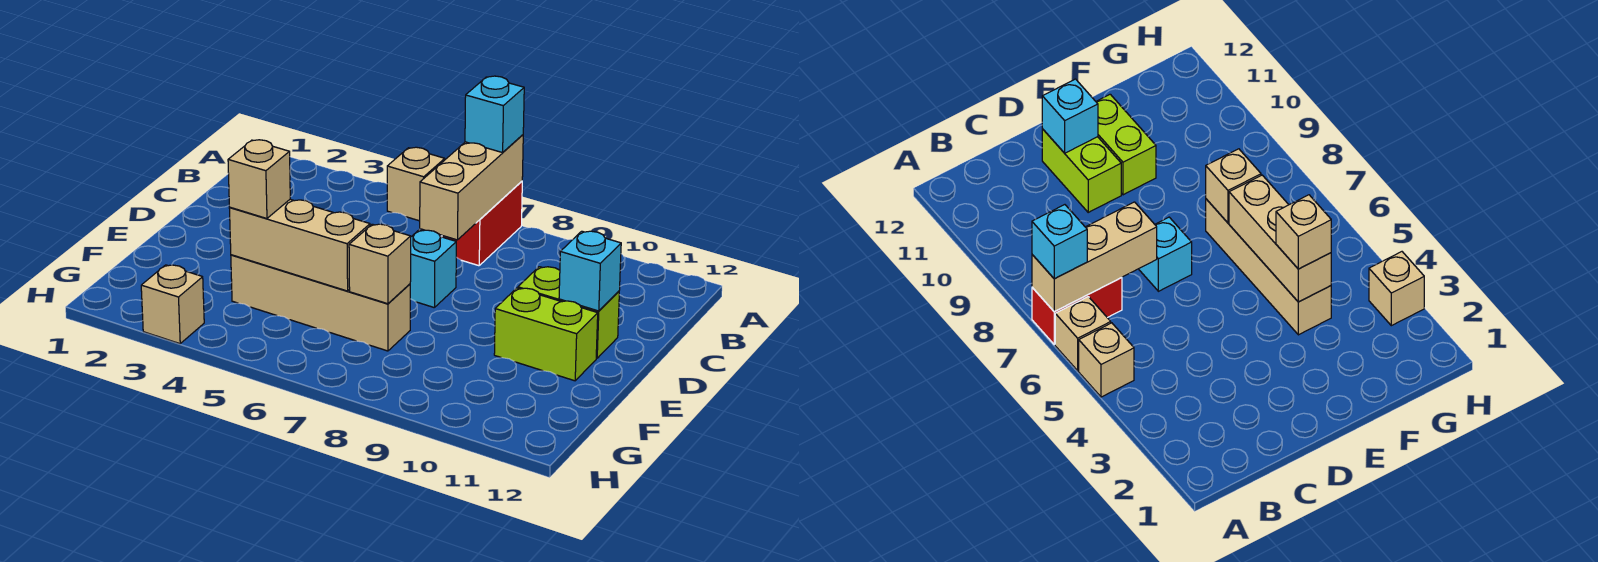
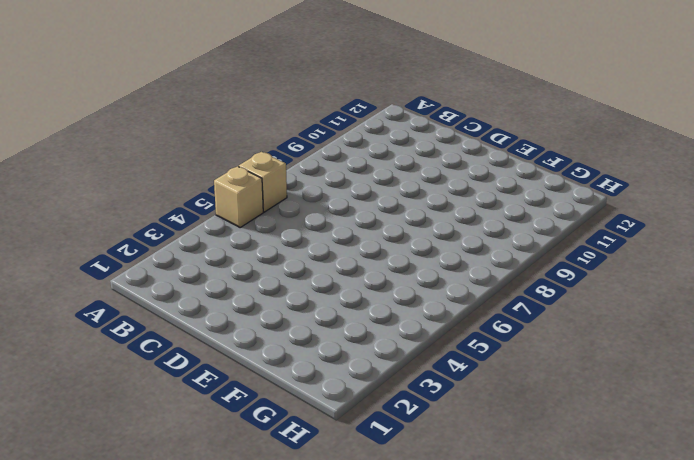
none -> red brick A7:B7 level 1
none -> cyan brick D7 level 1
none -> lime brick D10:D11 level 1

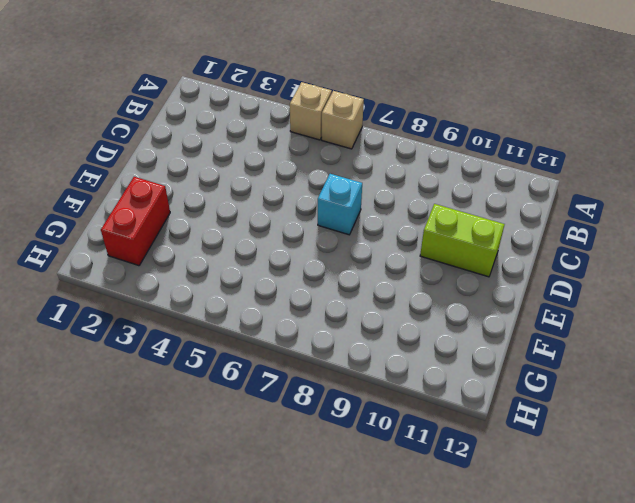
red brick F2:G2 level 1 -> red brick A7:B7 level 1
none -> lime brick E10:E11 level 1
none -> tan brick F4:F7 level 1
none -> tan brick H3 level 1

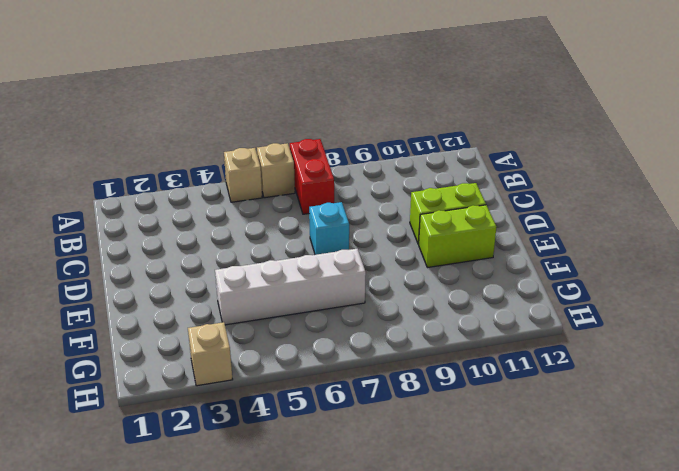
white brick F4:F7 level 1 -> tan brick F4:F7 level 1
none -> tan brick A7:C7 level 2
none -> cyan brick D11 level 2
none -> tan brick F4:F6 level 2

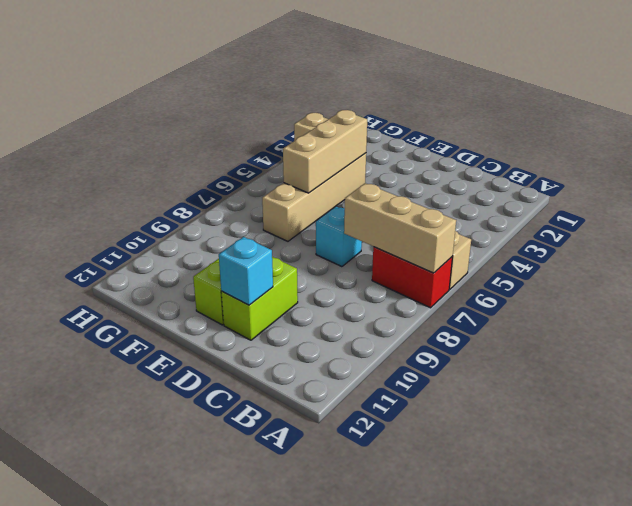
none -> tan brick A5 level 1
none -> tan brick F7 level 2
none -> cyan brick A7 level 3

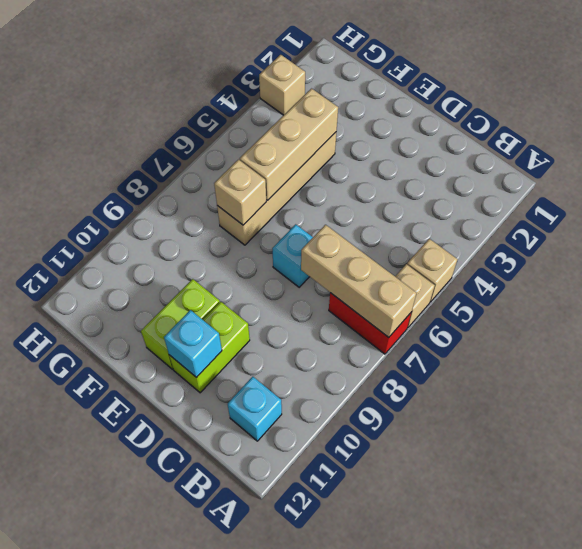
cyan brick B11 level 1 -> cyan brick A7 level 3
none -> tan brick F4 level 3

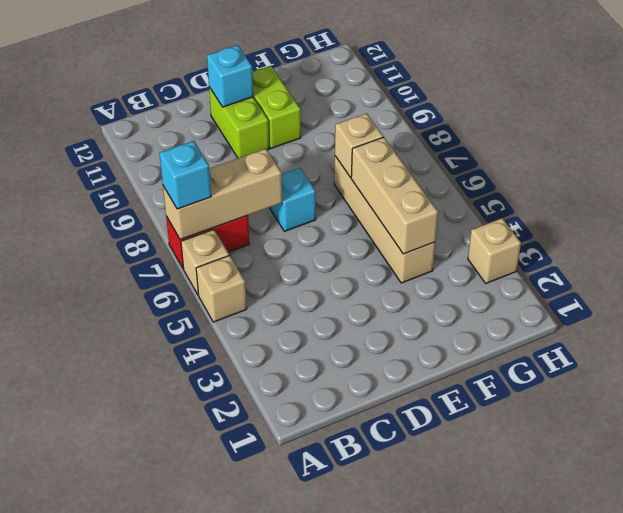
none -> tan brick F4 level 3

